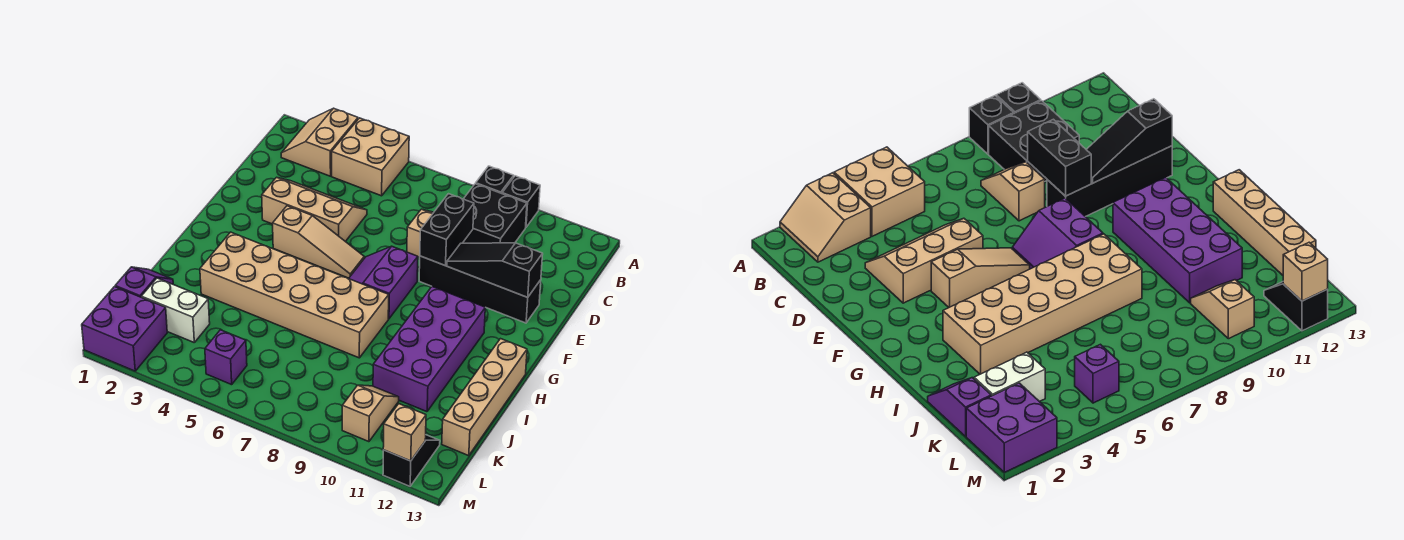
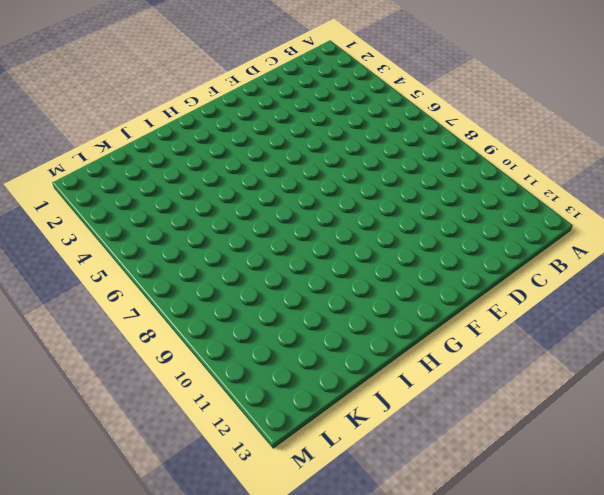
none -> tan slope A2:B3 level 1 top 3
none -> tan brick A4:B5 level 1
none -> black brick A9 level 1

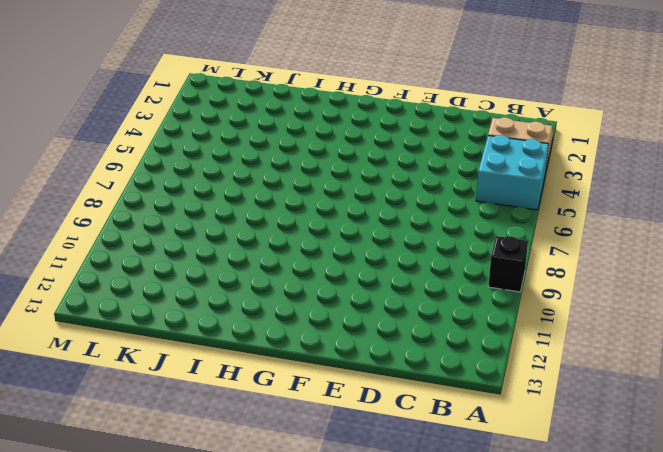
cyan brick A4:B5 level 1 -> tan brick A4:B5 level 1
none -> black brick A10 level 1
none -> black brick B9:C10 level 1
none -> tan slope C8:D8 level 1 top D

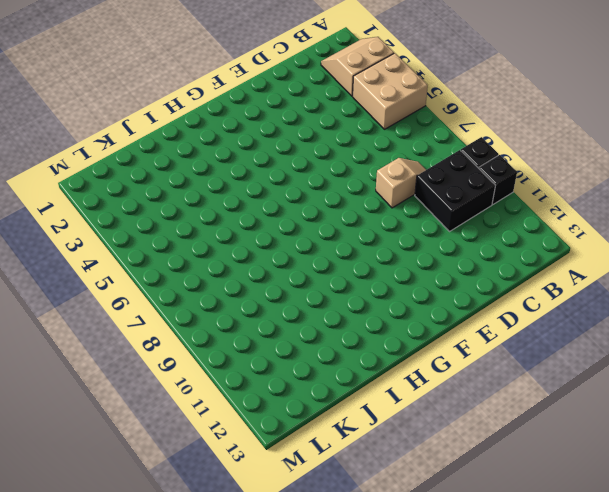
none -> tan slope D3:E5 level 1 top E
none -> black brick E9:E12 level 1
none -> tan slope F4:F6 level 1 top 4

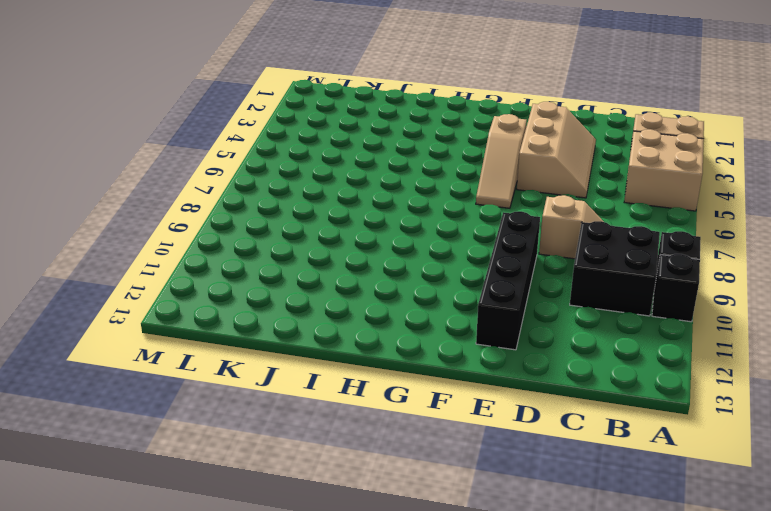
none -> purple slope F7:G8 level 1 top 8
none -> purple brick G10:J11 level 1
none -> tan brick H3:I8 level 1

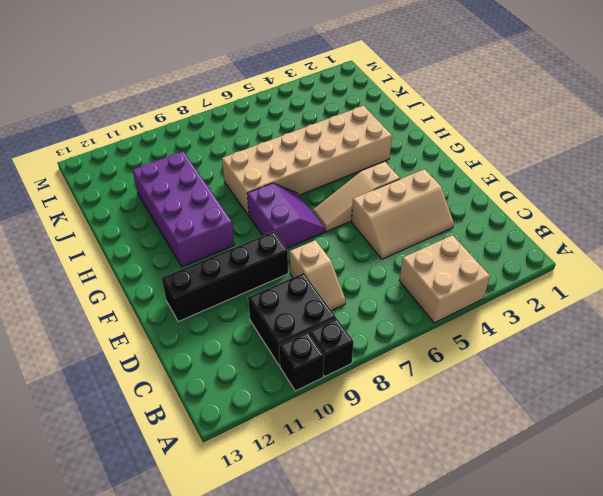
none -> tan slope A2:B3 level 1 top 3
none -> tan brick H13:K13 level 1
none -> purple slope J1:K1 level 1 top K

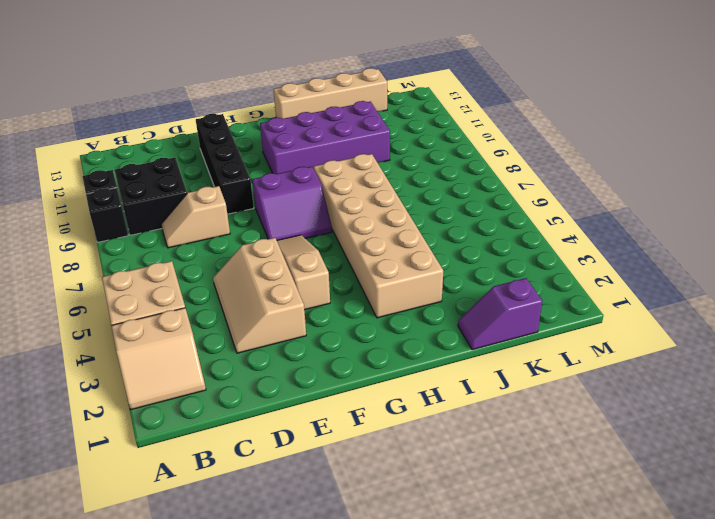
none -> white brick K2:K3 level 1
none -> tan slope K10:L10 level 1 top L
none -> purple brick L1:M2 level 1

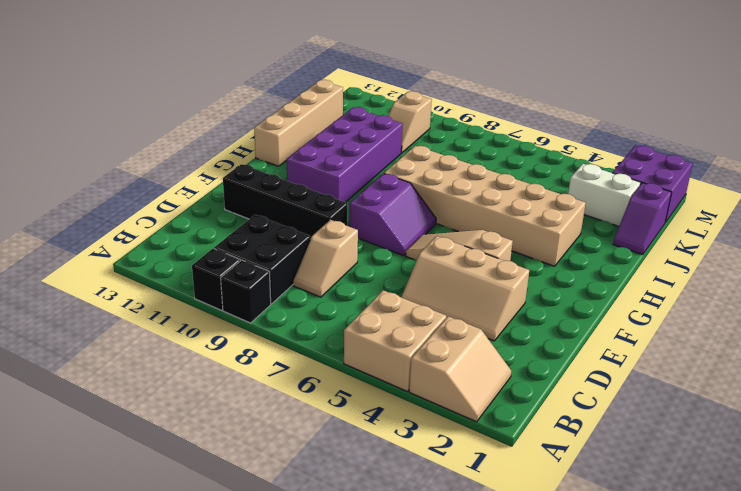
none -> purple brick L5 level 1
none -> black slope L12:M12 level 1 top M
none -> black brick D9:E9 level 2

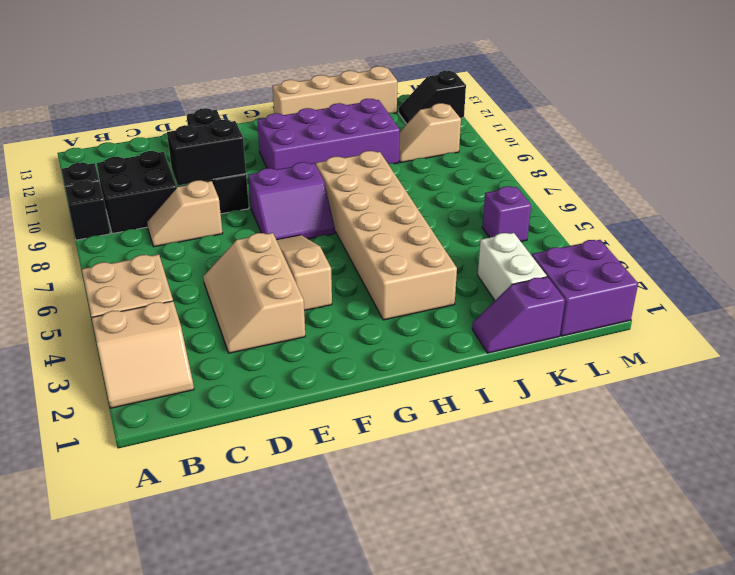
none -> black slope E10:E12 level 2 top 12
none -> tan brick M12 level 2

